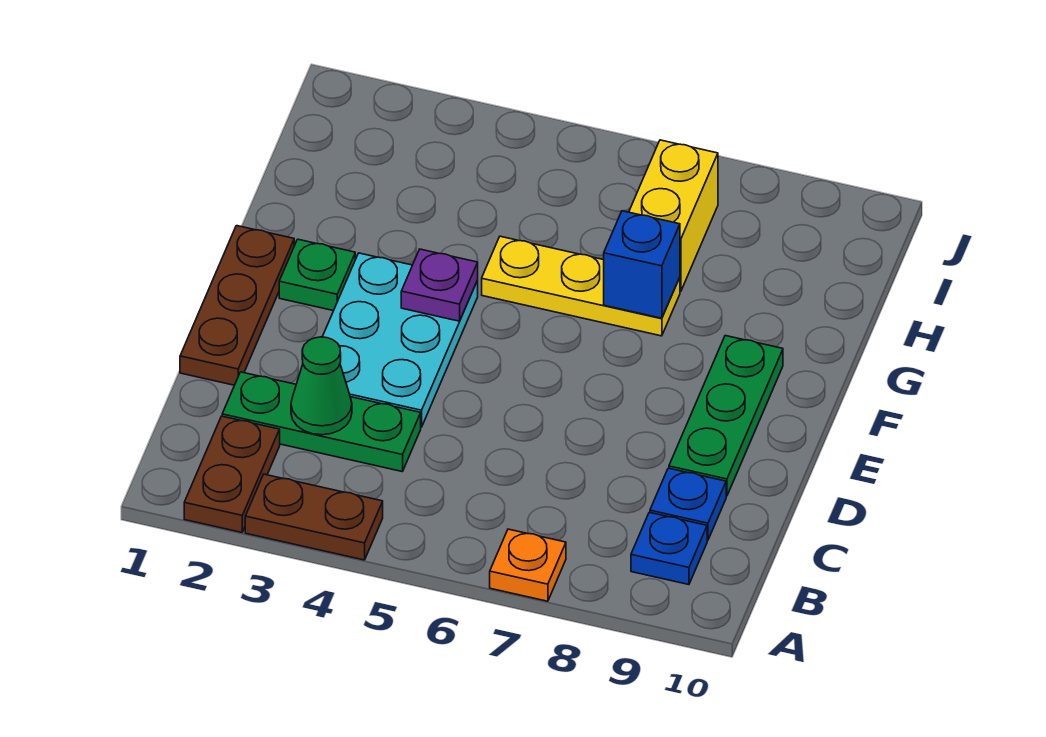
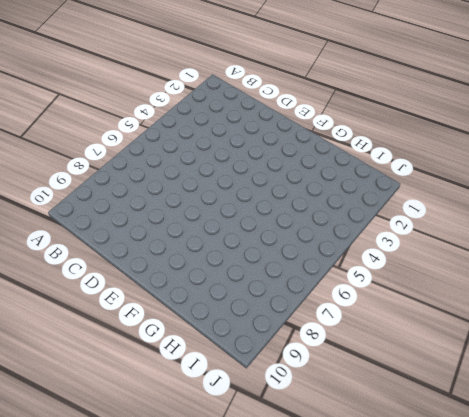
none -> brown plate A2:B2 level 1
none -> brown plate A3:A4 level 1
none -> orange plate A7 level 1

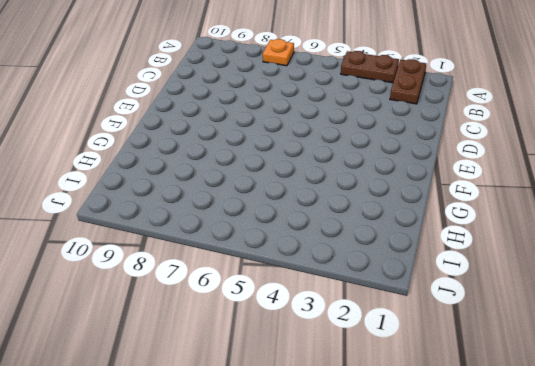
none -> blue plate B9 level 1
none -> green plate C2:C4 level 1
none -> blue plate C9 level 1

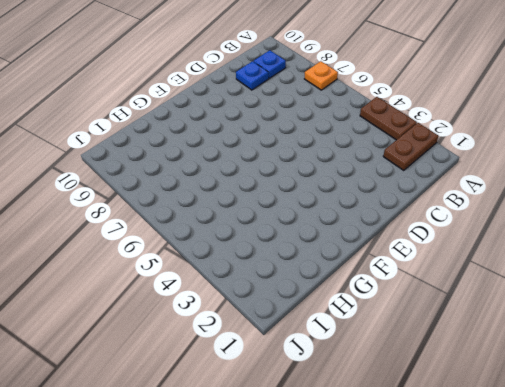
none -> green plate C2:C4 level 1
none -> brown plate D1:F1 level 1
none -> cyan plate D3:F4 level 1

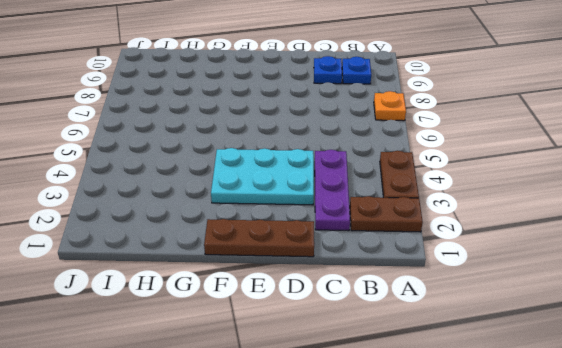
purple plate C2:C4 level 1 -> green plate C2:C4 level 1
none -> green plate D9:F9 level 1
none -> green plate F2 level 1
none -> yellow plate G5:G7 level 1

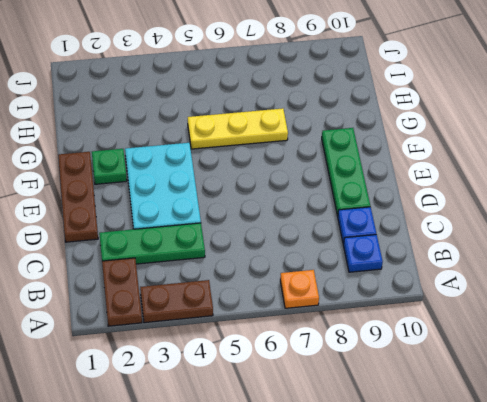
none -> yellow brick H7:I7 level 1
none -> green cone C3 level 2
none -> purple plate F4 level 2

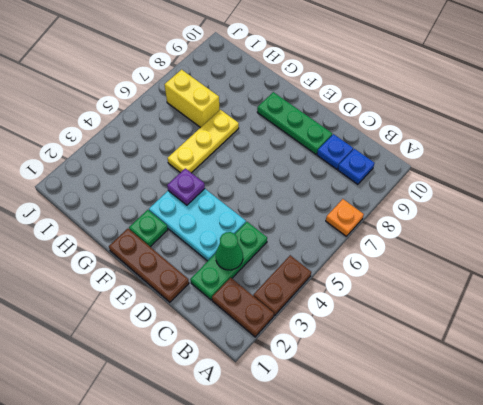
none -> blue brick G7 level 2

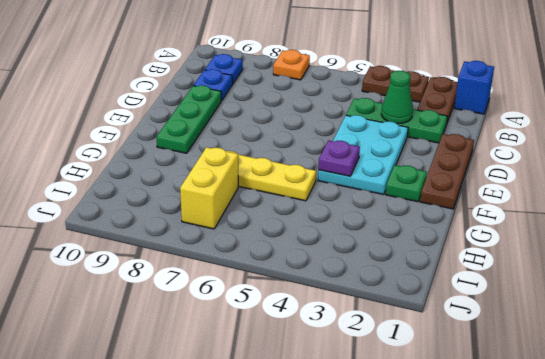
blue brick A1 level 1 -> blue brick G7 level 2

